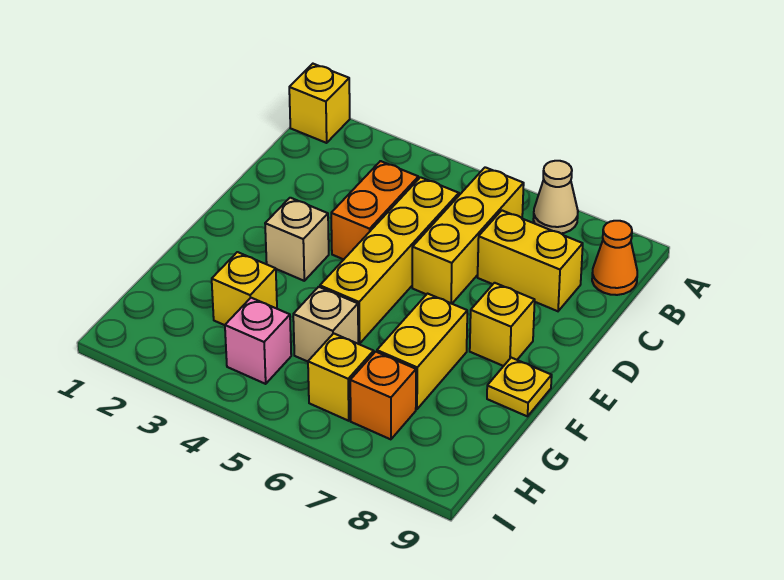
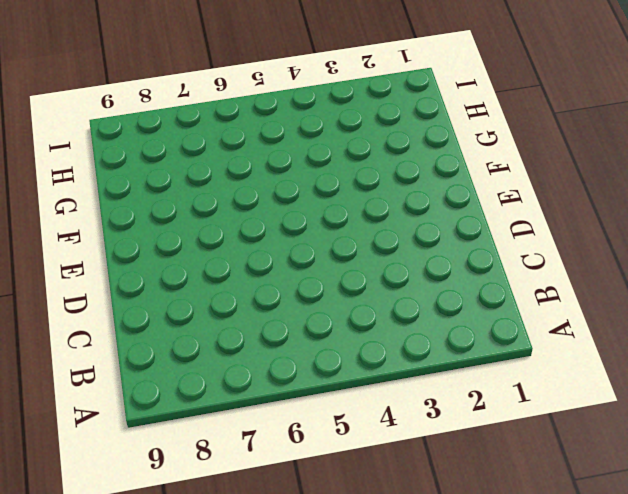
none -> yellow brick A1 level 1
none -> tan cone A7 level 1
none -> yellow brick B6:D6 level 1

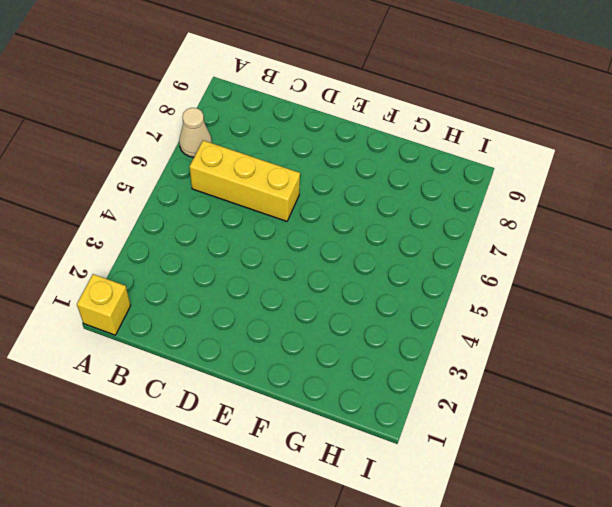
none -> orange cone B9 level 1
none -> orange brick C4:D4 level 1
none -> yellow brick C5:F5 level 1

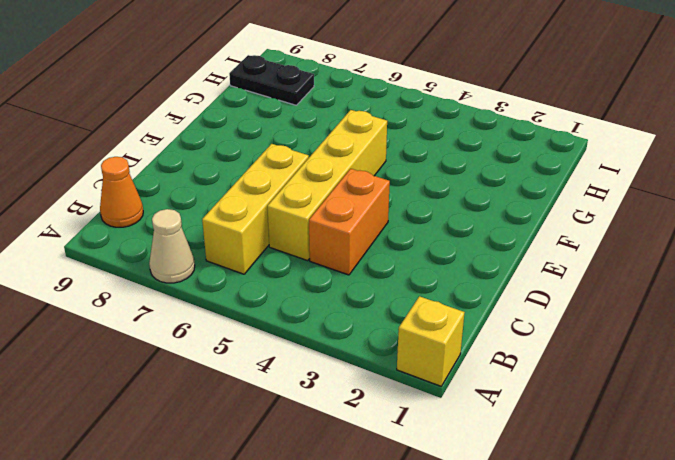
black plate H8:H9 level 1 -> none
none -> yellow brick C7:C8 level 1
none -> tan brick E3 level 1
none -> yellow brick E8 level 1

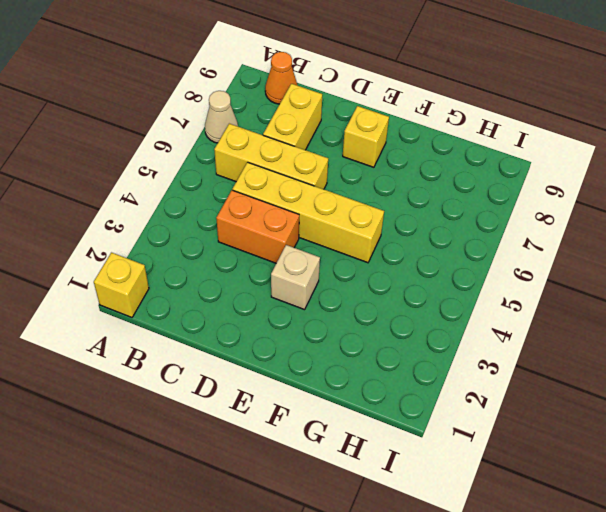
none -> yellow brick F7:G7 level 1
none -> yellow plate F9 level 1
none -> yellow brick G3 level 1

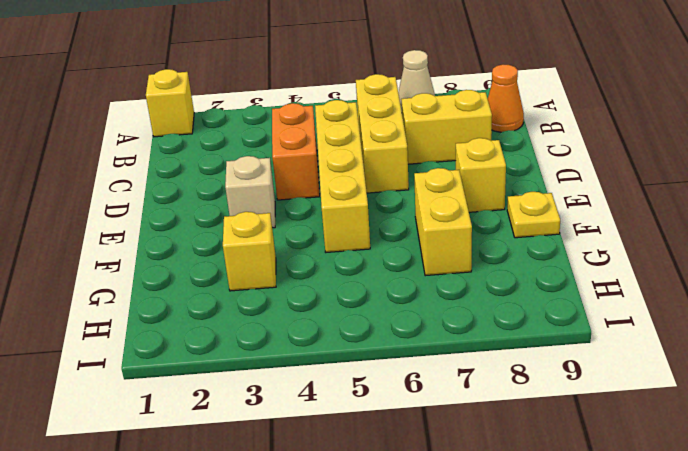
none -> tan brick G5 level 1
none -> pink brick H4 level 1
none -> yellow brick H6 level 1

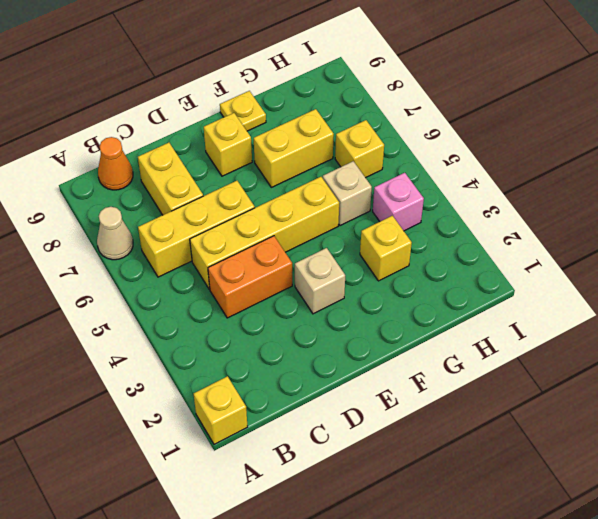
none -> orange brick H7 level 1

